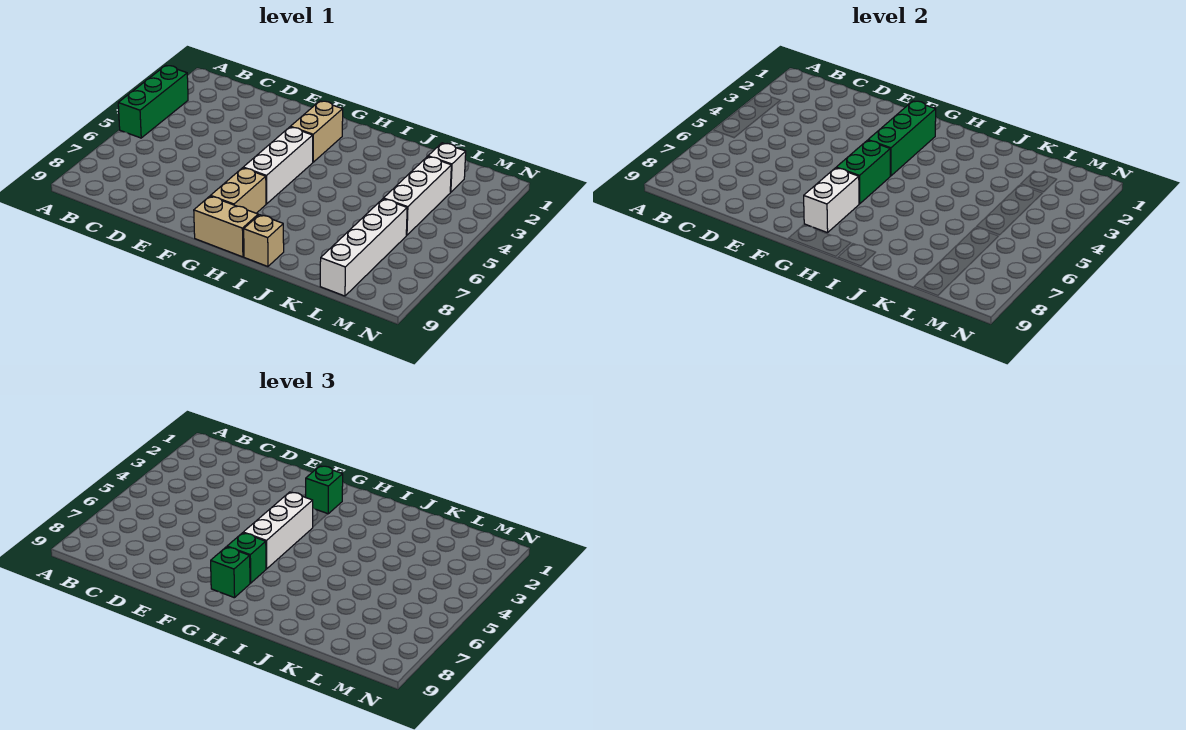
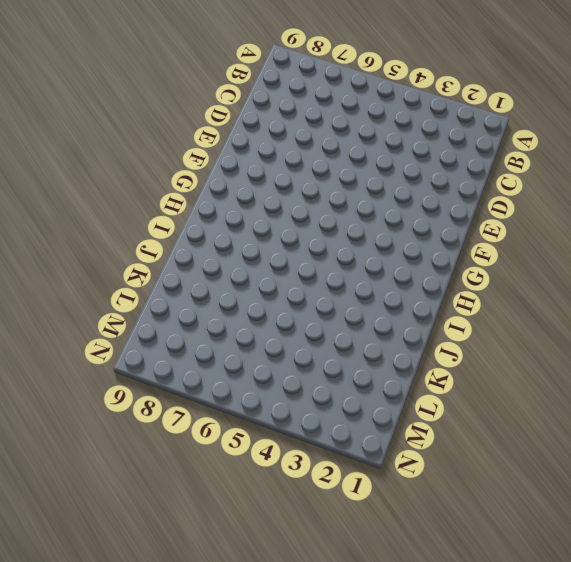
none -> green brick A3:A5 level 1
none -> tan brick G2:G3 level 1
none -> white brick G4:G6 level 1

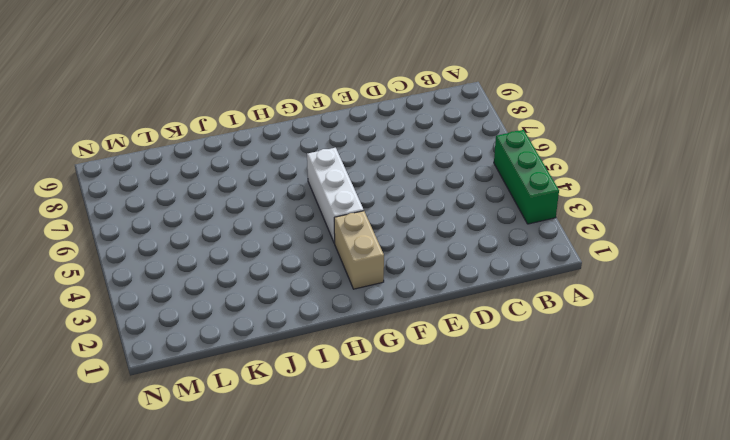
none -> tan brick G7:G8 level 1
none -> tan brick G9:H9 level 1
none -> tan brick I9 level 1

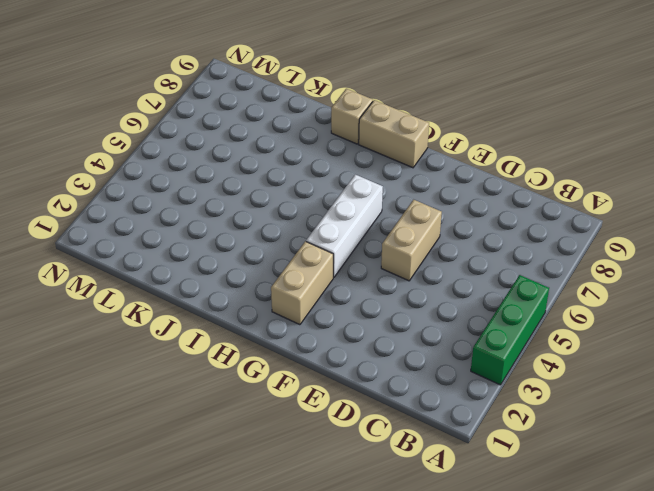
tan brick E5:E6 level 1 -> tan brick G7:G8 level 1
none -> white brick L2 level 1
none -> white brick L3:L5 level 1
none -> white brick L6:L9 level 1

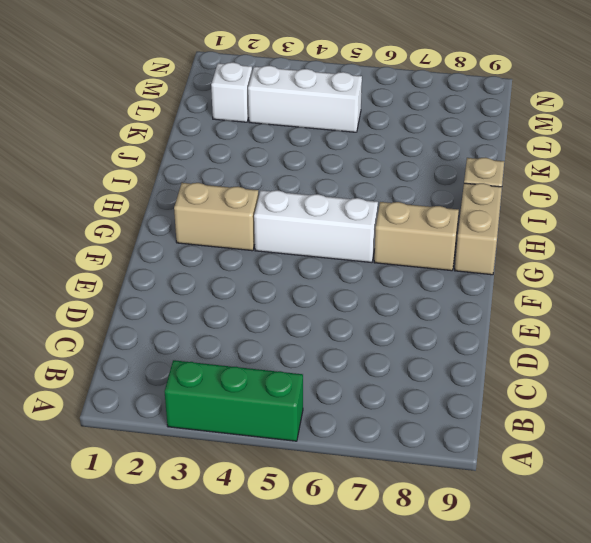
none -> white brick L6:L9 level 1
none -> green brick G2:G4 level 2
none -> green brick G5:G6 level 2

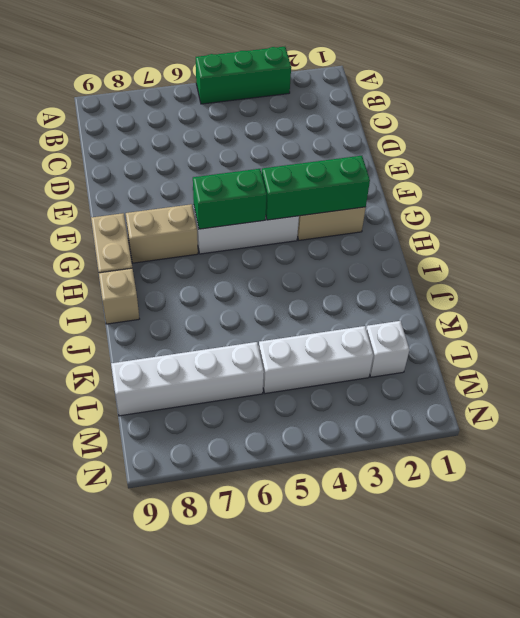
none -> white brick G7:G8 level 2
none -> green brick G2 level 3
none -> white brick G4:G6 level 3

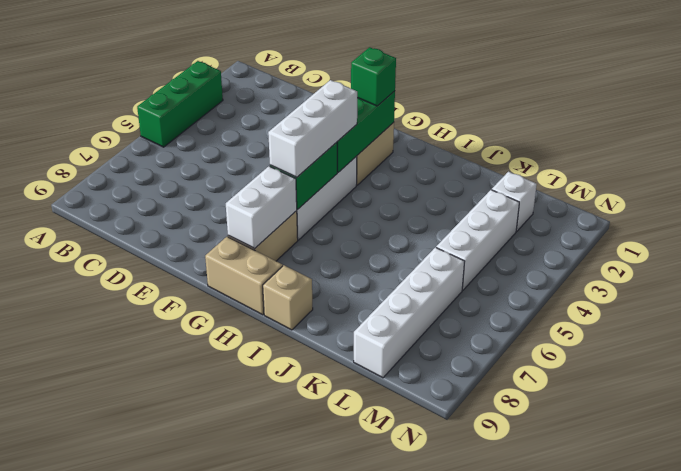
none -> green brick G7 level 3
none -> green brick G8 level 3

